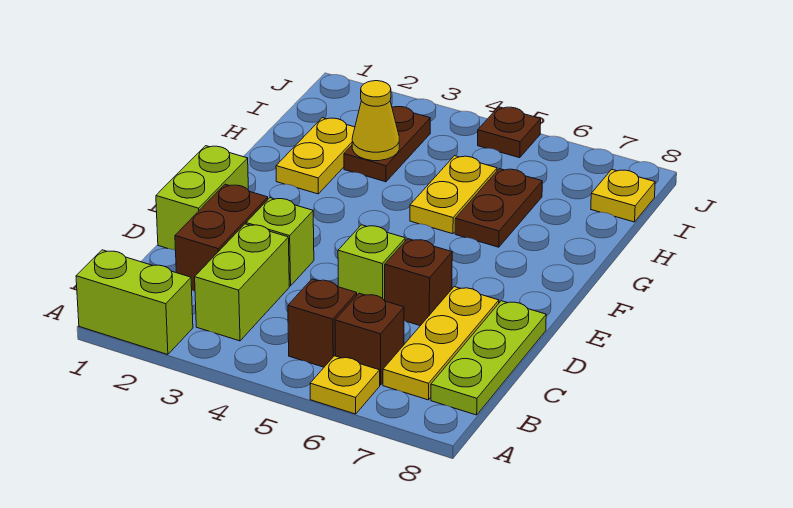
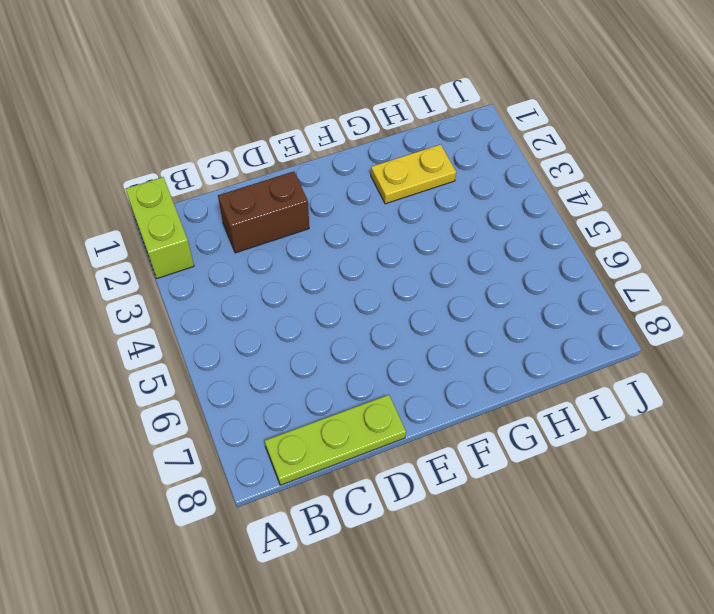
none -> yellow plate A6 level 1
none -> lime brick B3:C3 level 1
none -> brown brick B5 level 1

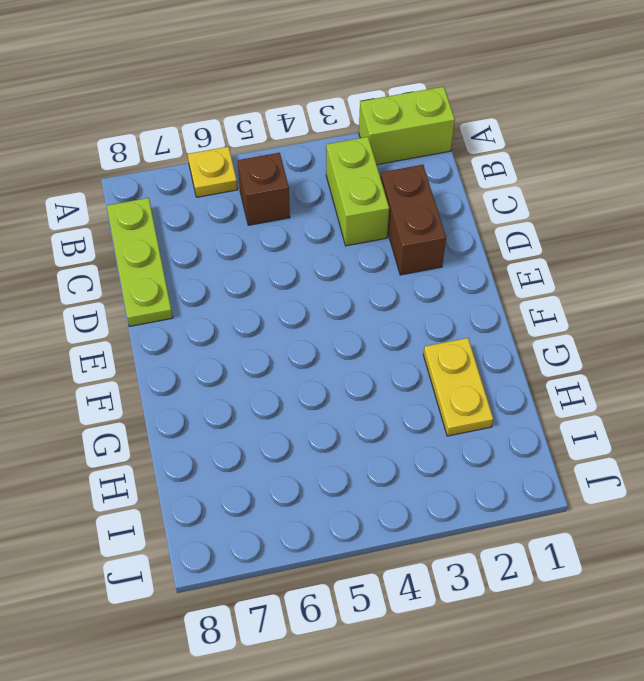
none -> brown brick B6 level 1
none -> yellow plate B7:D7 level 1
none -> lime brick D1:E1 level 1

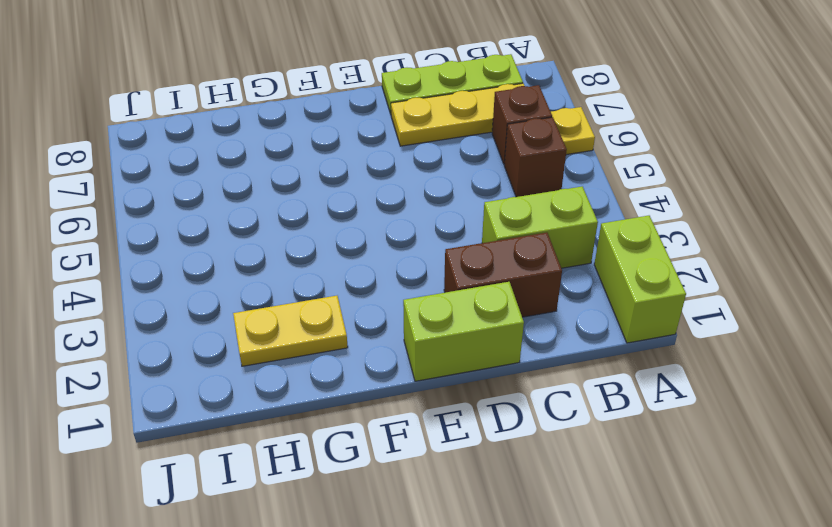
none -> lime brick D3 level 1
none -> lime brick D5 level 1
none -> brown brick D6 level 1

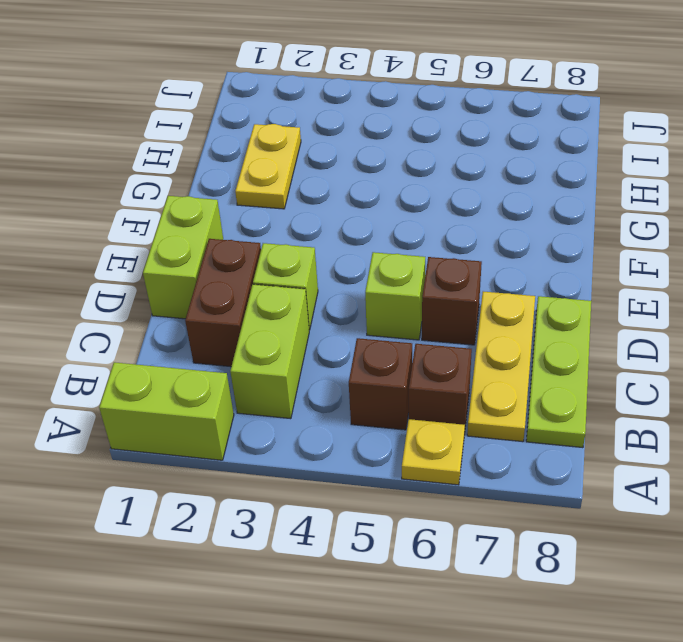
none -> yellow plate G5:H5 level 1
none -> brown plate G6:H6 level 1
none -> brown plate H3:I3 level 1

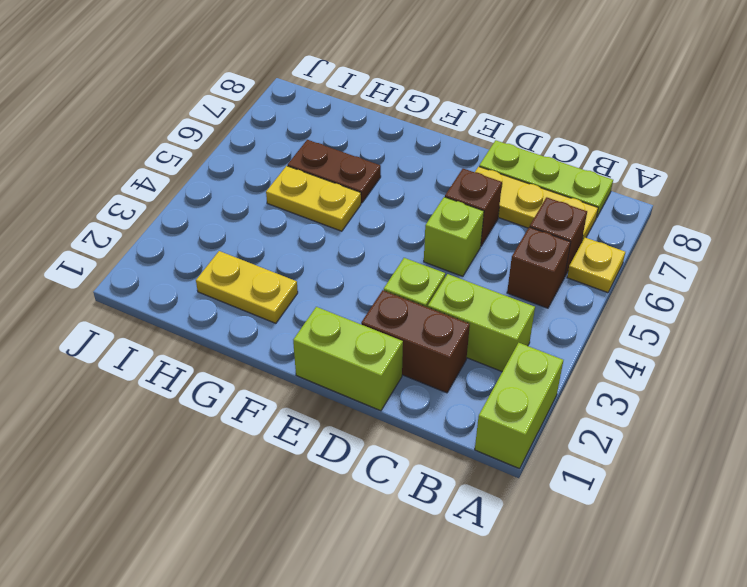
none -> brown plate H3:I3 level 1
none -> yellow plate I8 level 1
none -> brown plate J5 level 1

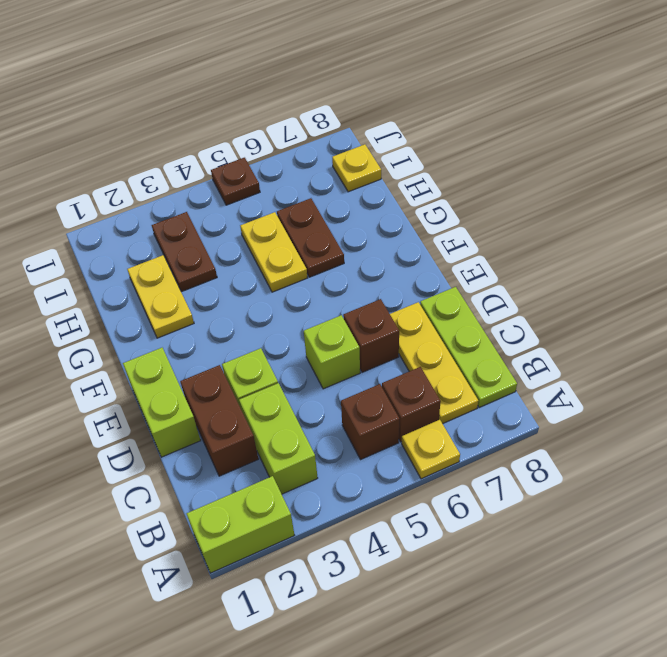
none -> yellow cone H3 level 2

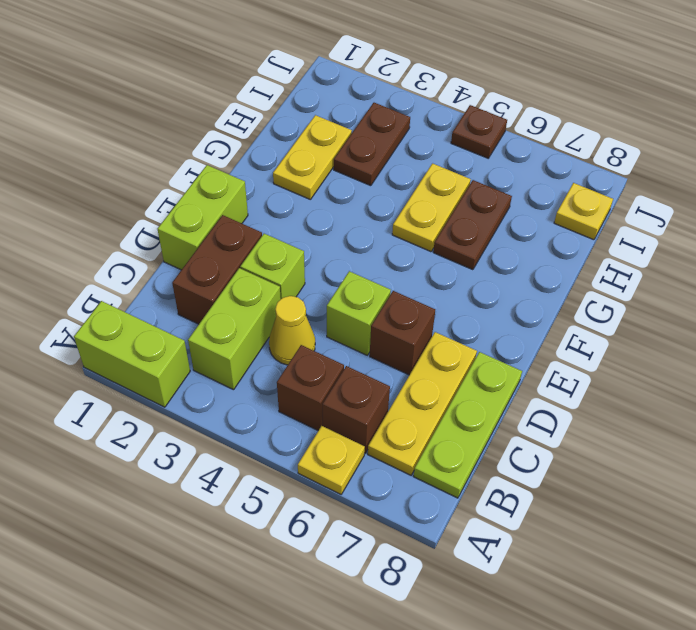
yellow cone C4 level 1 -> yellow cone H3 level 2

